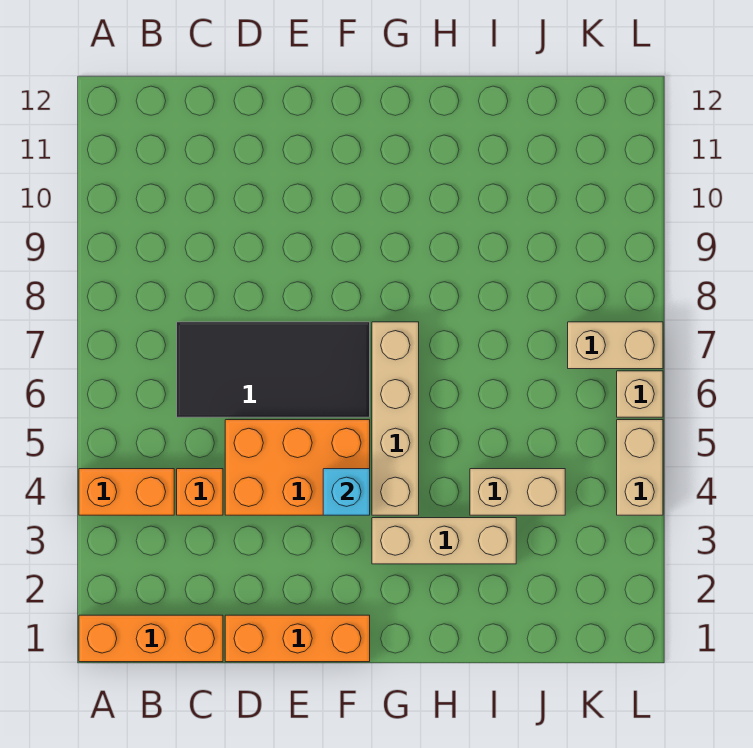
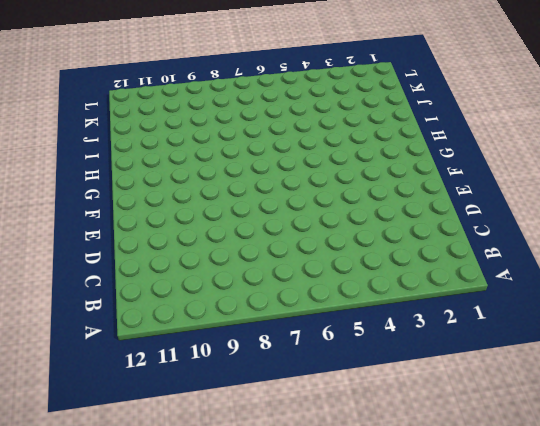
none -> orange brick A1:C1 level 1
none -> orange brick A4:B4 level 1
none -> orange brick C4 level 1

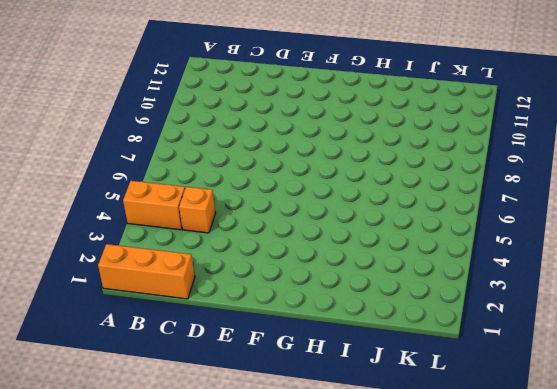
none -> black tile C6:F7 level 1
none -> orange brick D1:F1 level 1
none -> orange brick D4:F5 level 1

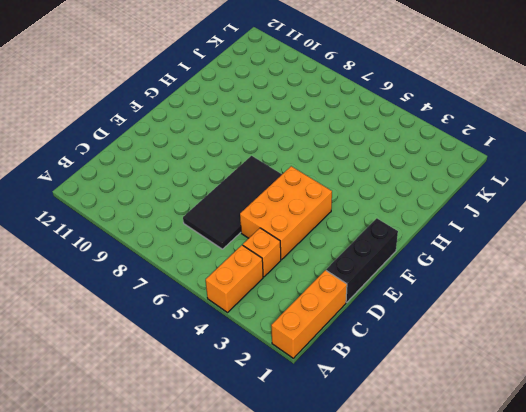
black brick D1:F1 level 1 -> orange brick D1:F1 level 1
none -> tan brick G3:I3 level 1
none -> tan brick G4:G7 level 1
none -> tan brick I4:J4 level 1

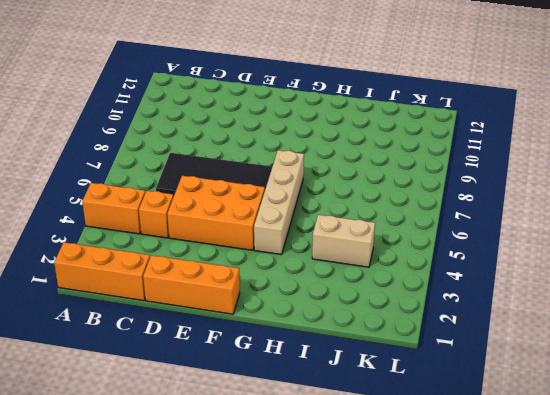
none -> tan brick G3:I3 level 1
none -> tan brick K7:L7 level 1
none -> tan brick L4:L5 level 1

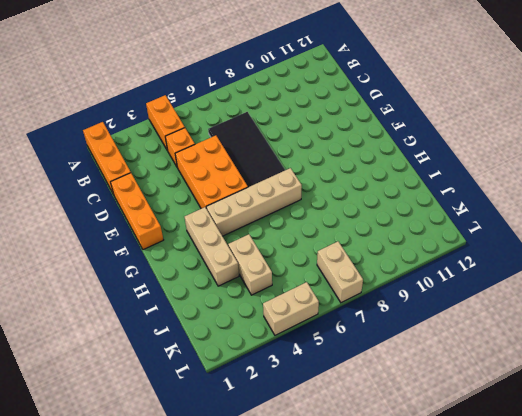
none -> tan brick L6 level 1
none -> cyan brick F4 level 2

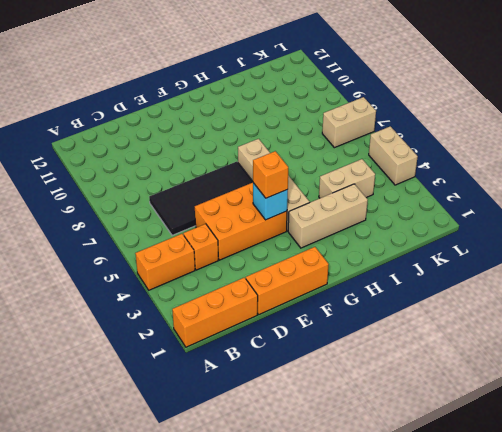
orange brick F4 level 3 -> none
none -> tan brick L6 level 1

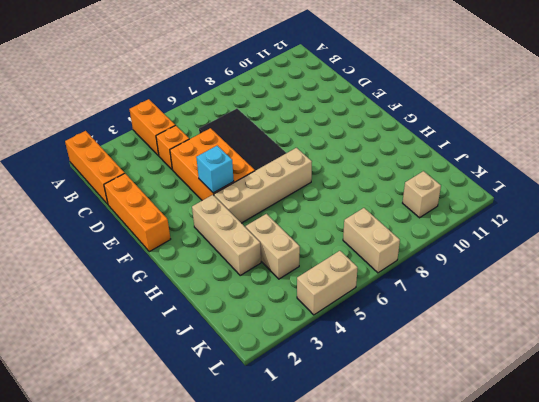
tan brick K10 level 1 -> tan brick L6 level 1

